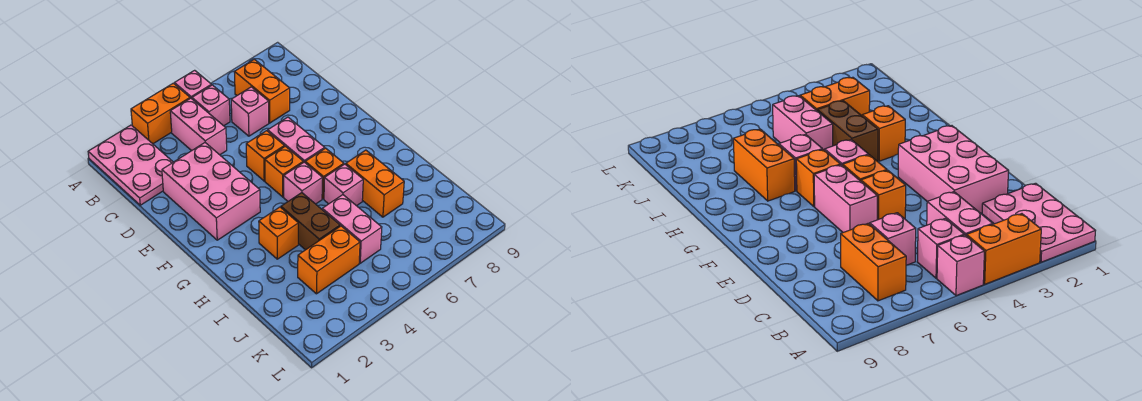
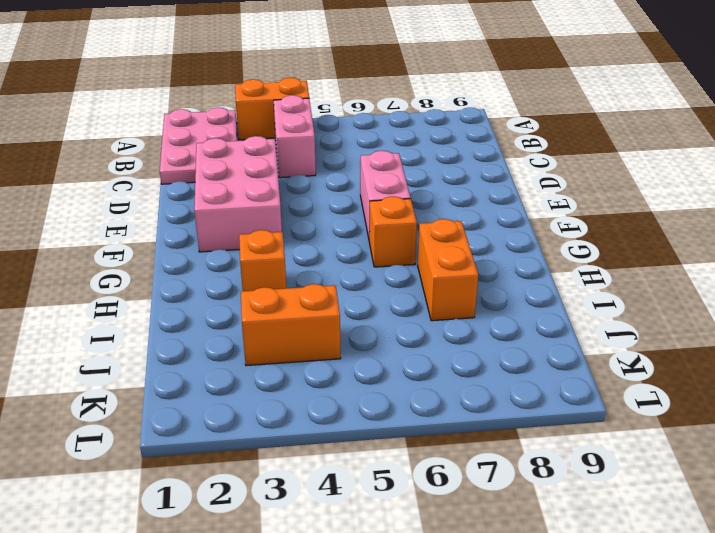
none -> pink brick A5 level 1
none -> pink brick B5 level 1
none -> orange brick B7:C7 level 1

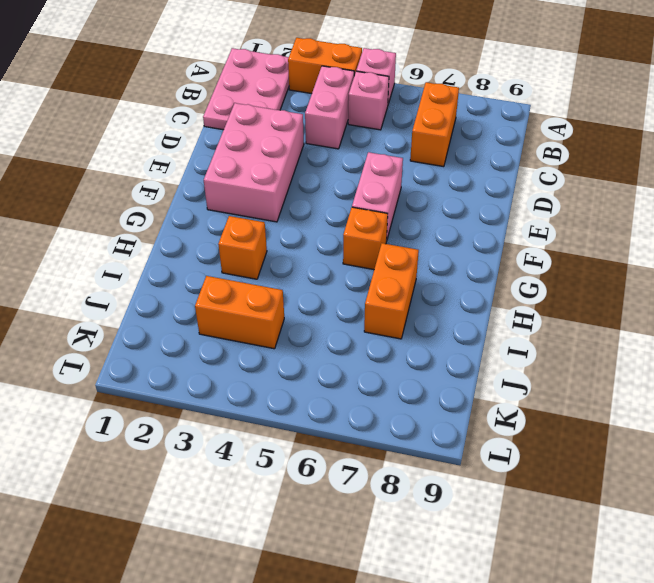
none -> pink brick C6 level 1
none -> orange brick E5 level 1
none -> orange brick F5 level 1

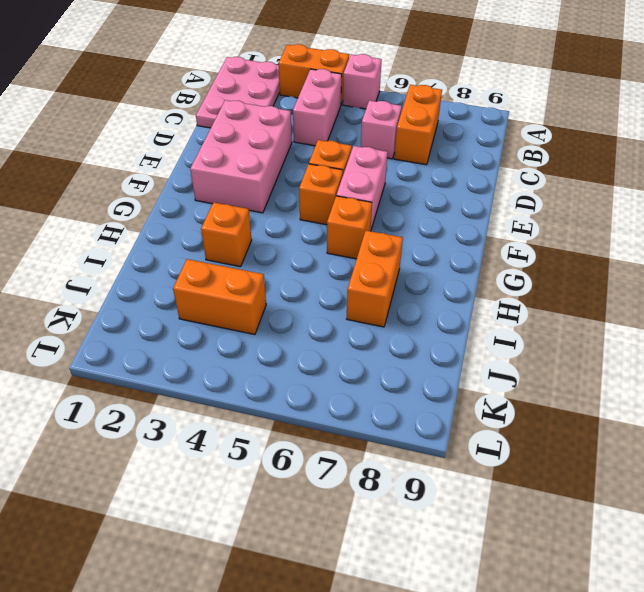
none -> pink brick B5 level 1
none -> pink brick G5 level 1
none -> brown brick H4:I4 level 1

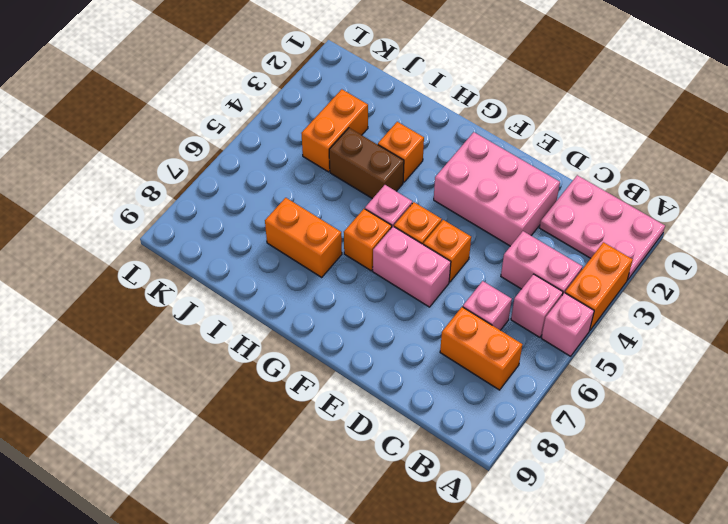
none -> pink brick H6 level 1
none -> pink brick I5:J5 level 1

